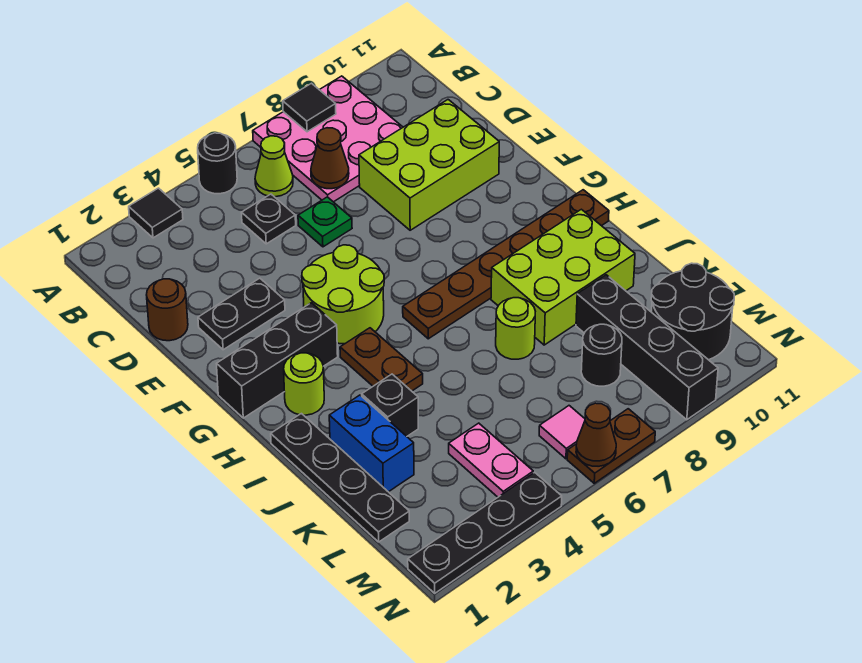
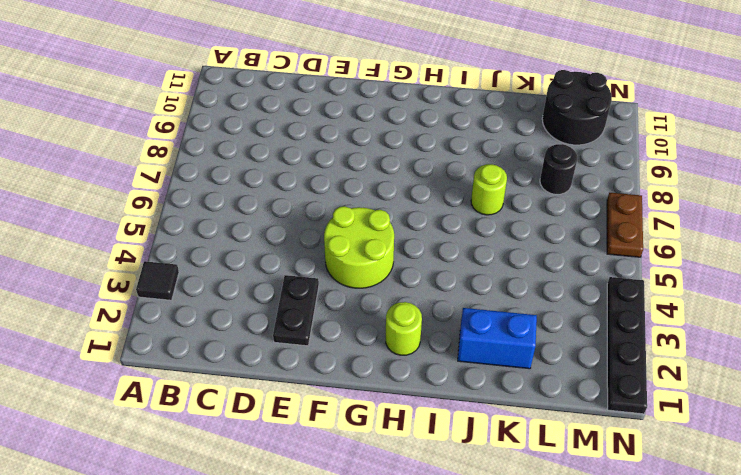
none -> black round brick A5 level 1
none -> pink plate A7:C9 level 1
none -> lime cone B6 level 1

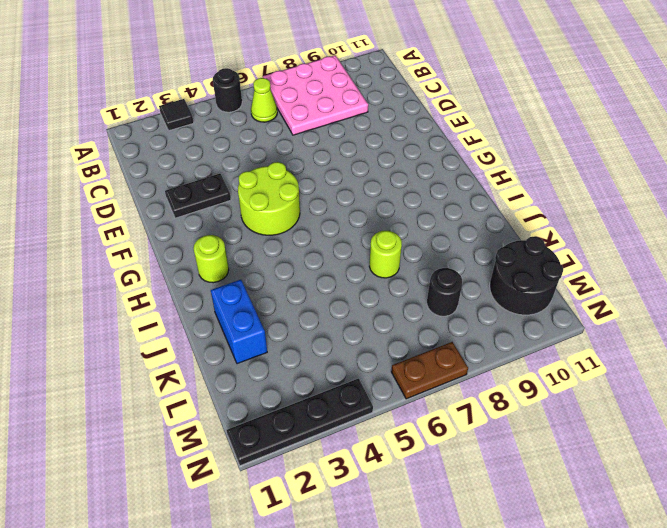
none -> black plate C5 level 1
none -> brown round brick D1 level 1
none -> green plate D6 level 1

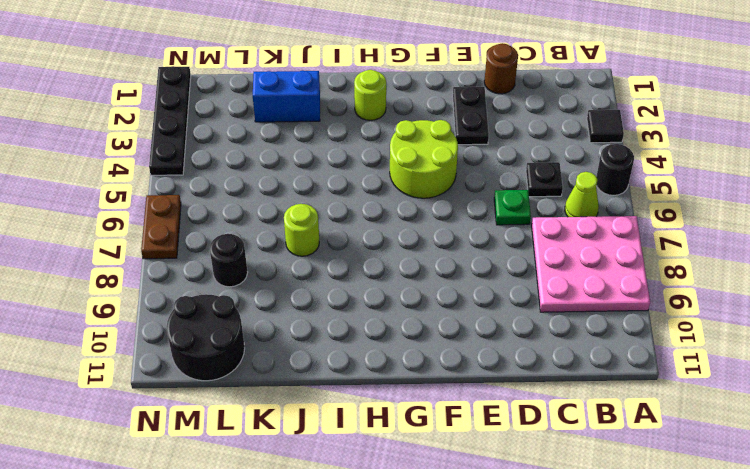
none -> lime brick D8:E10 level 1
none -> black brick G1:G3 level 1
none -> brown plate H4:I4 level 1

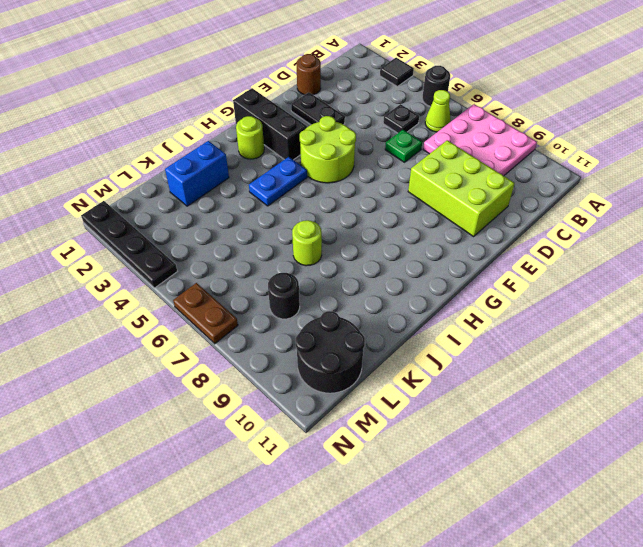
blue plate H4:I4 level 1 -> brown plate H4:I4 level 1
none -> brown plate H6:H11 level 1
none -> black plate I1:L1 level 1
none -> lime brick I8:J10 level 1

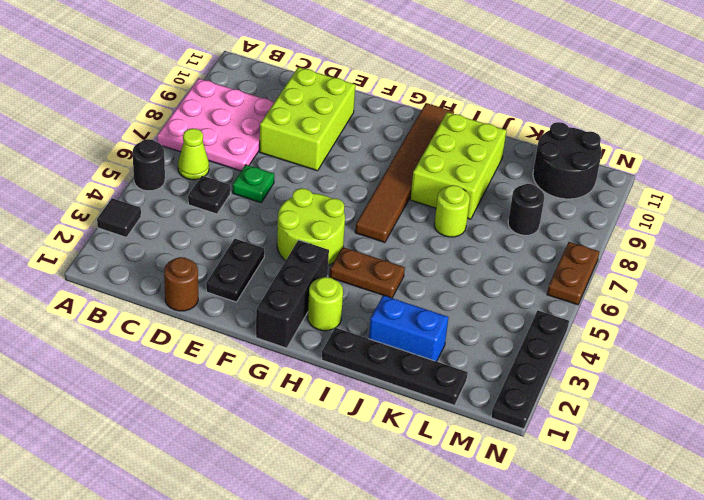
brown tile H6:H11 level 1 -> brown plate H6:H11 level 1
none -> black brick J3 level 1
none -> black brick K9:N9 level 1
none -> pink plate L4:M4 level 1

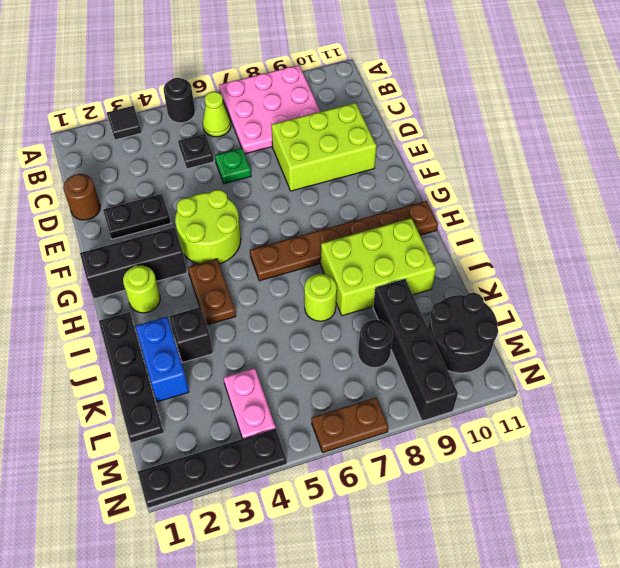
none -> pink tile M6 level 1
none -> black tile A8 level 2
none -> brown cone C7 level 2

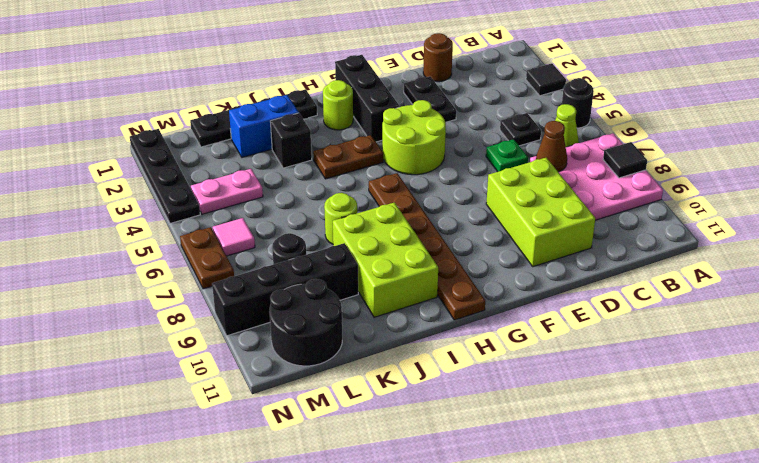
none -> brown cone N6 level 2

